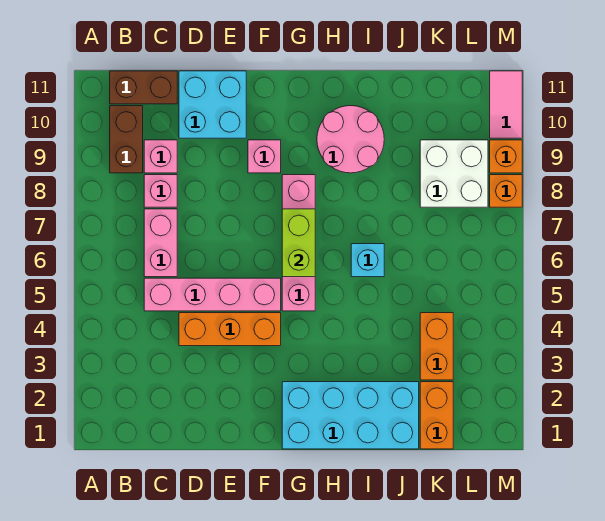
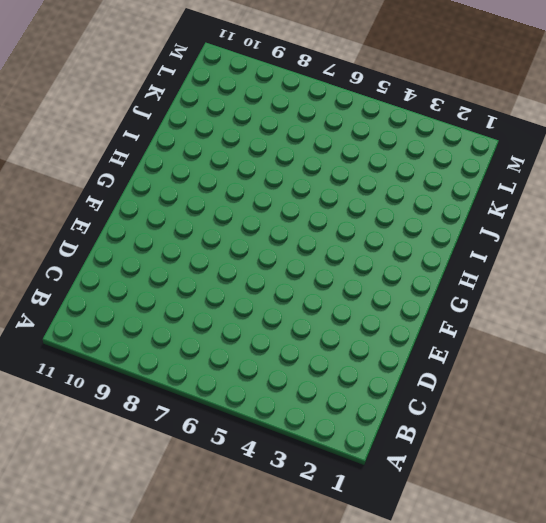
none -> brown brick B9:B10 level 1
none -> brown brick B11:C11 level 1
none -> pink brick C5:F5 level 1

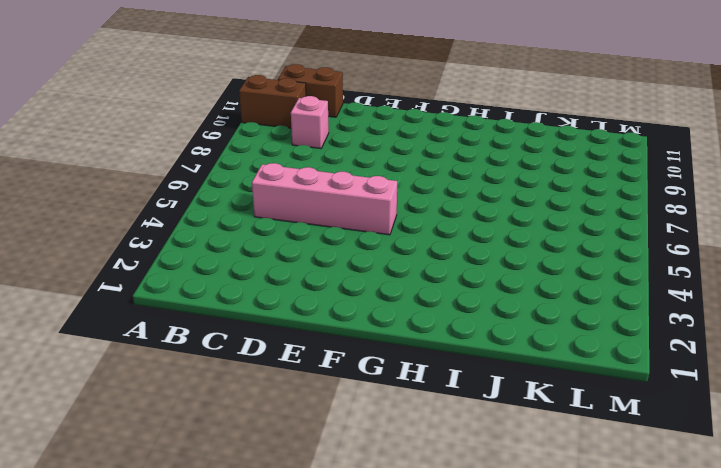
brown brick A10:B10 level 1 -> brown brick B9:B10 level 1
none -> pink brick C6:C7 level 1
none -> pink brick C8 level 1
none -> orange brick D4:F4 level 1

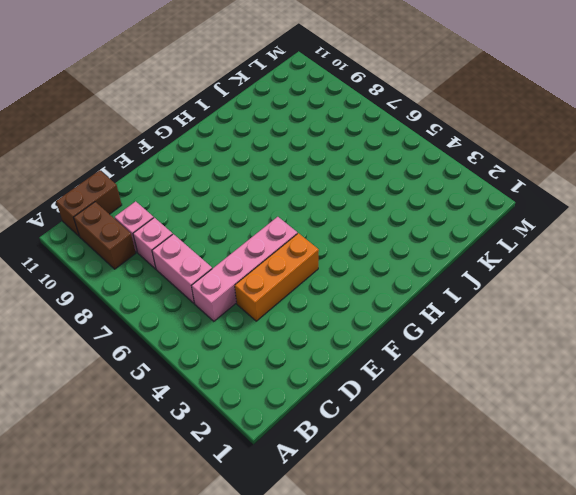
none -> cyan brick D10:E11 level 1
none -> pink brick F9 level 1
none -> cyan brick G1:J2 level 1

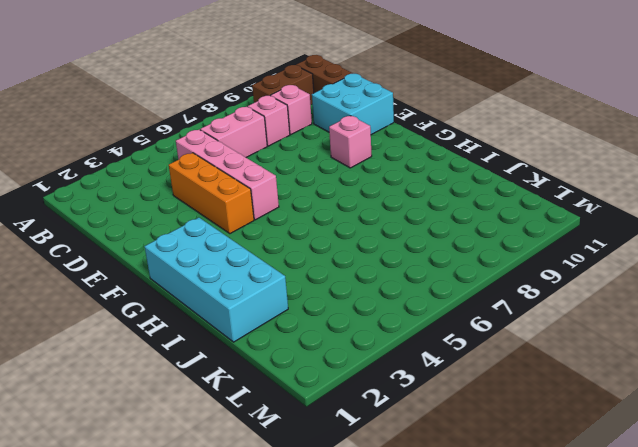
none -> pink brick G5:G8 level 1
none -> pink round brick H9:I10 level 1
none -> cyan brick I6 level 1

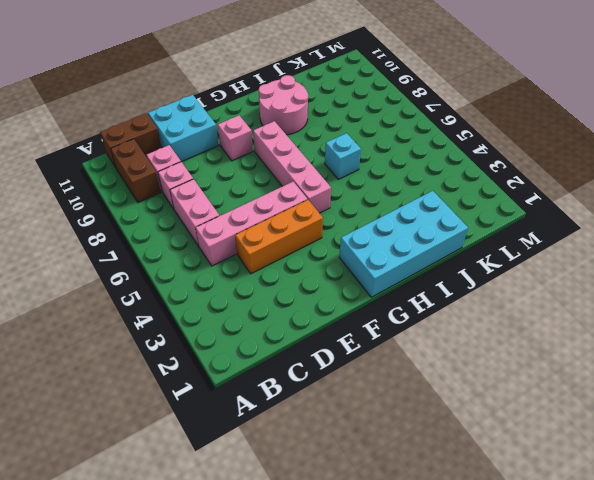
none -> orange brick K1:K2 level 1
none -> orange brick K3:K4 level 1
none -> white brick K8:L9 level 1

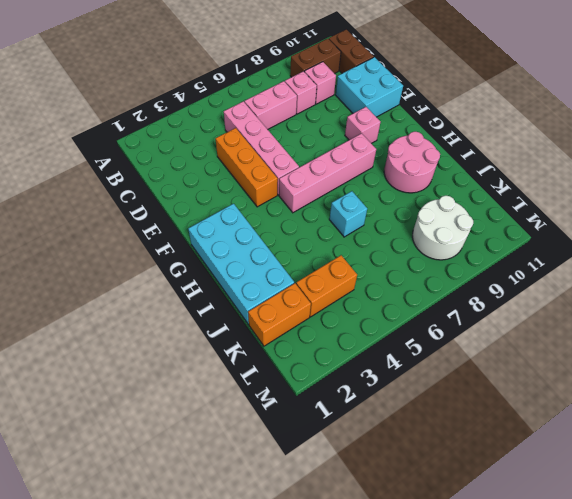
white round brick K8:L9 level 1 -> white brick K8:L9 level 1
none -> orange brick M8 level 1
none -> orange brick M9 level 1
none -> pink tile M10:M11 level 1

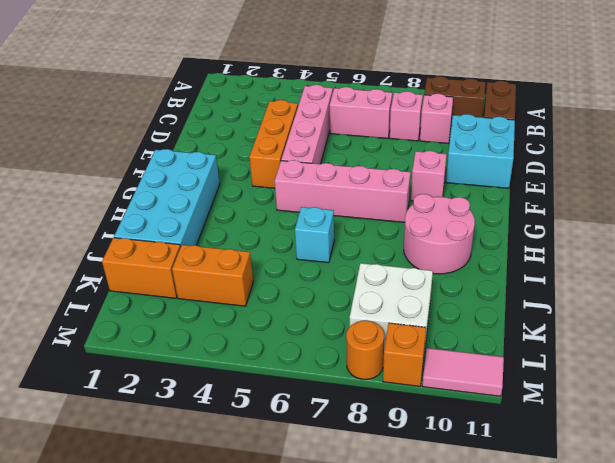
orange round brick M8 level 1 -> orange brick M8 level 1
none -> lime brick G6:G7 level 2

